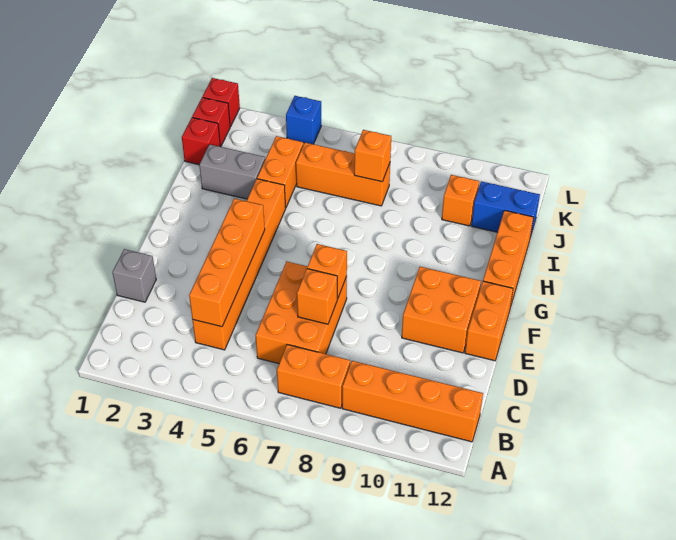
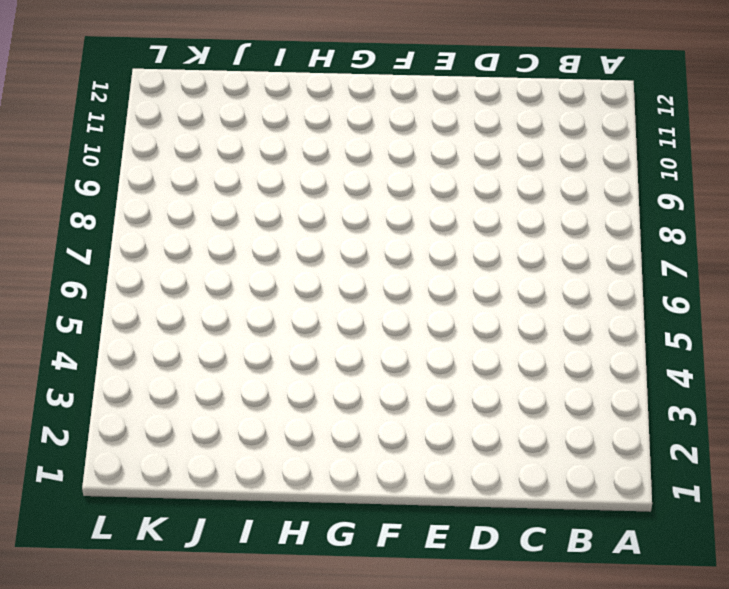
none -> orange brick B7:B8 level 1
none -> orange brick B9:B12 level 1
none -> orange brick C4:H4 level 1

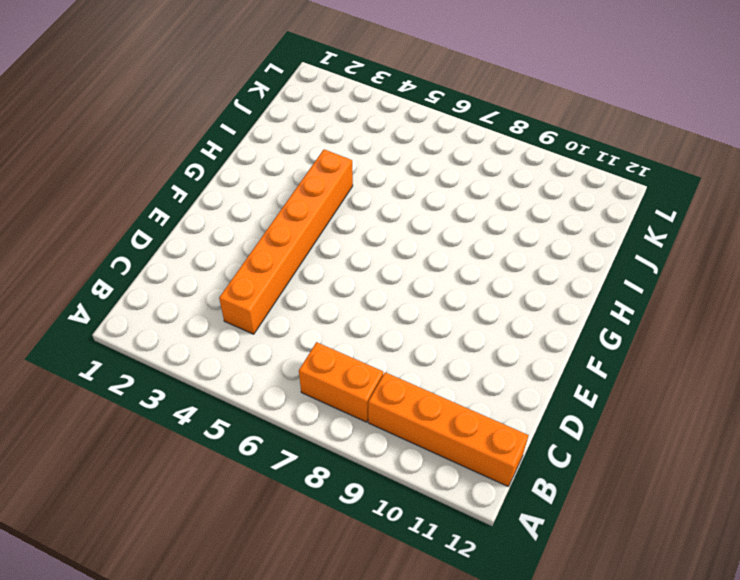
none -> orange brick C6:E7 level 1
none -> grey brick D1 level 1
none -> orange brick E10:F11 level 1

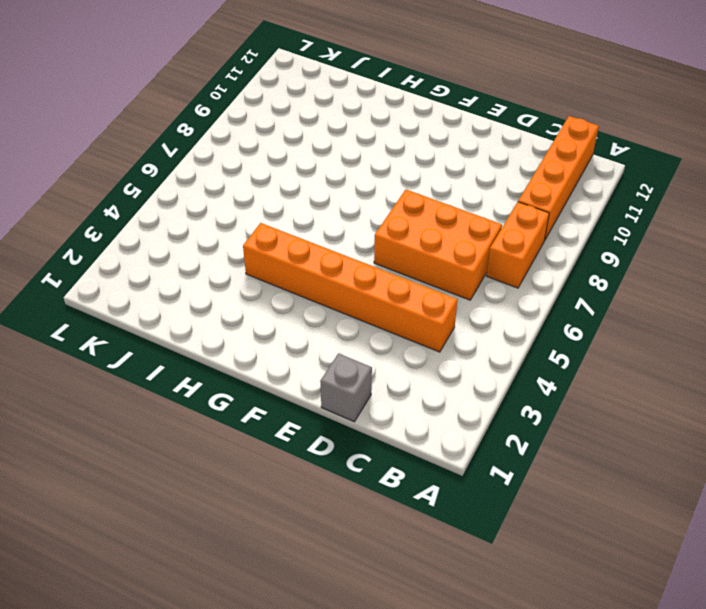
none -> orange brick E10:F11 level 1
none -> orange brick E12:F12 level 1
none -> orange brick G12:I12 level 1

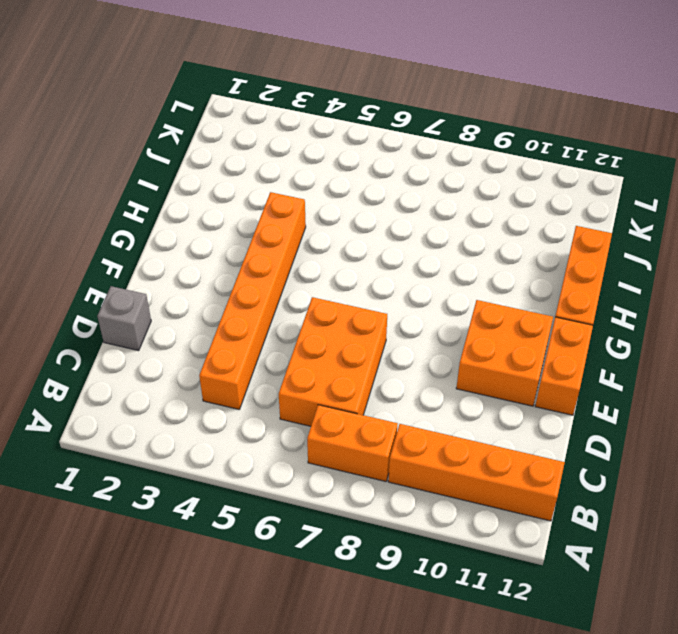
none -> grey brick I2:I3 level 1
none -> orange brick I4:J4 level 1
none -> red brick J1 level 1

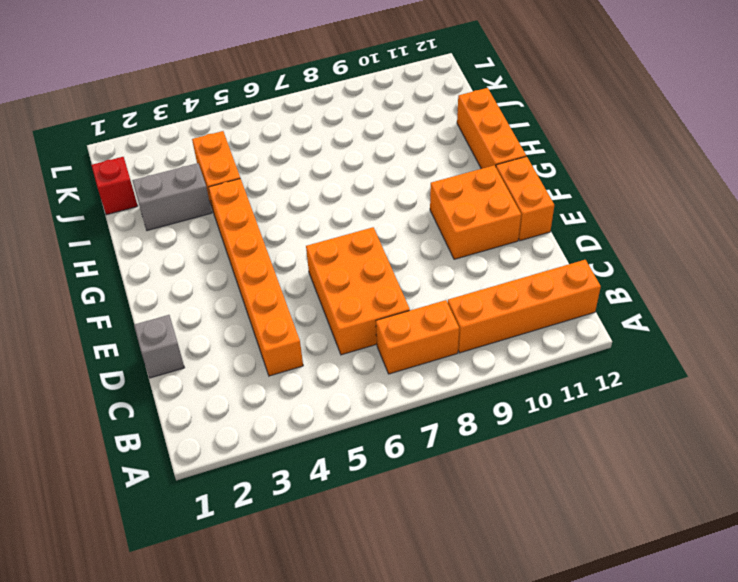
none -> orange brick J5:J7 level 1
none -> orange brick J10 level 1
none -> blue brick J11:J12 level 1

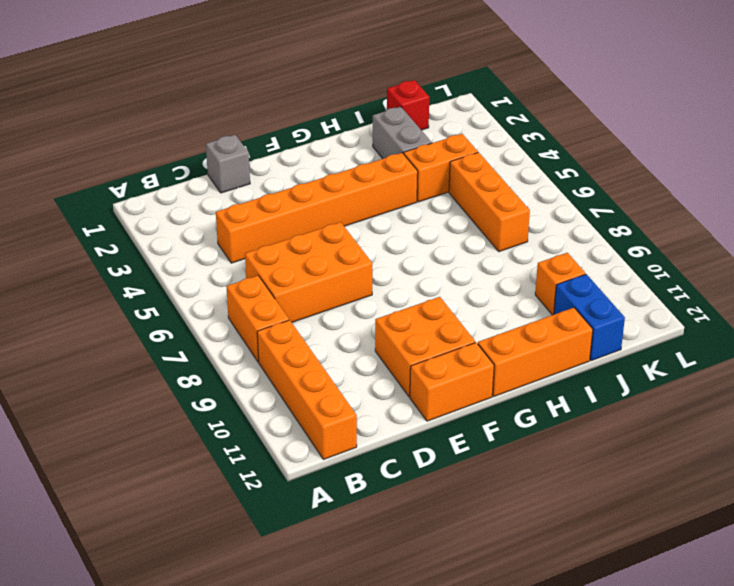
none -> red brick K1 level 1
none -> red brick L1 level 1
none -> blue brick L4 level 1

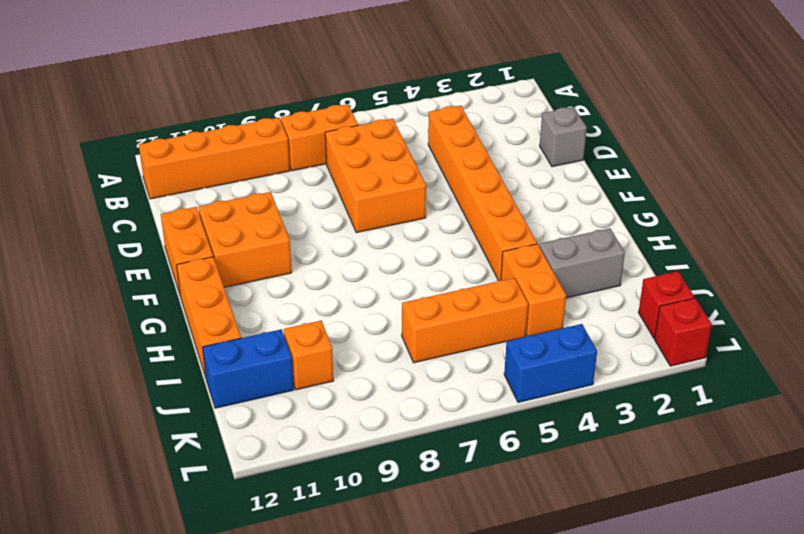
blue brick L4:L5 level 1 -> blue brick L4 level 1
none -> red brick J1 level 1
none -> orange brick C4:F4 level 2
none -> orange brick D7 level 2

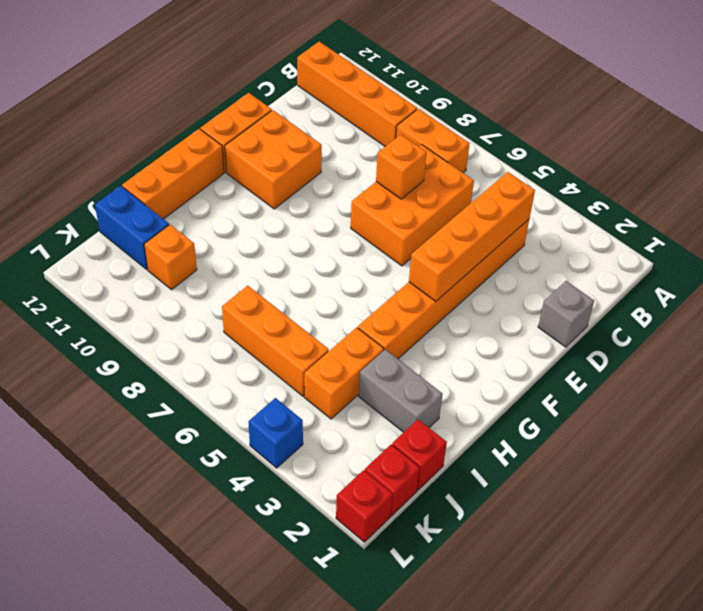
none -> orange brick E7 level 2
none -> orange brick J7 level 2

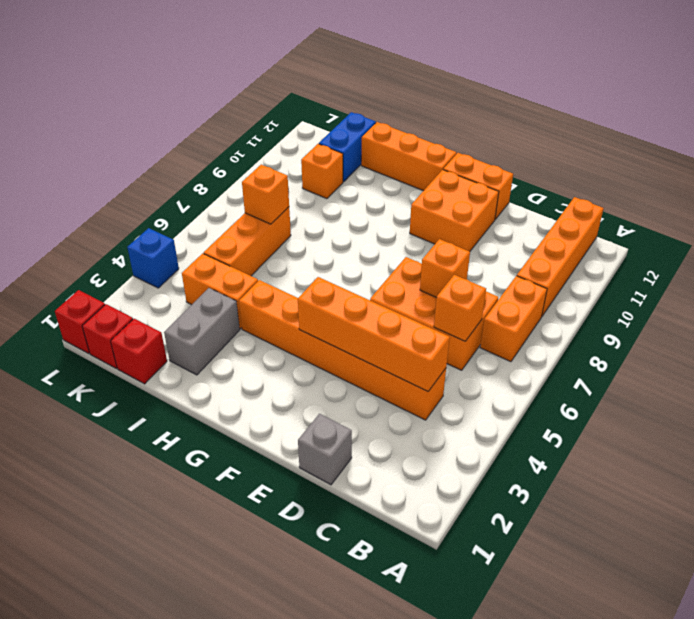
orange brick C6 level 2 -> orange brick E7 level 2

